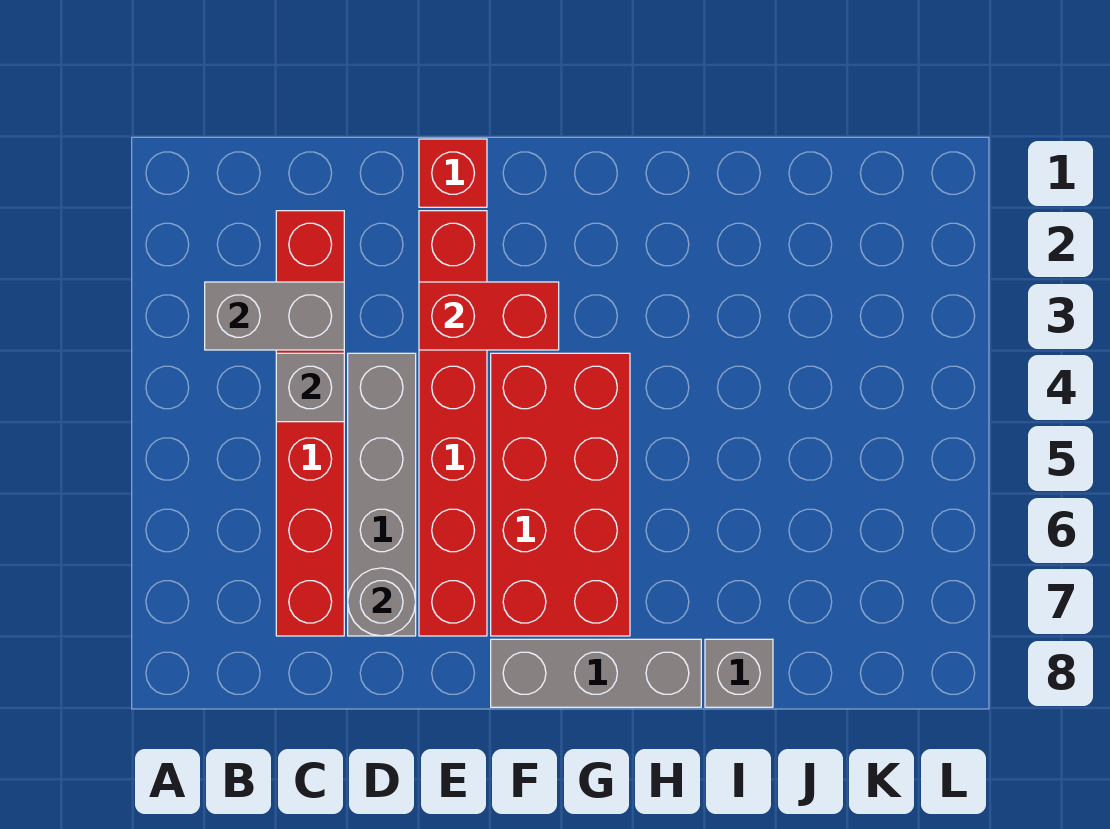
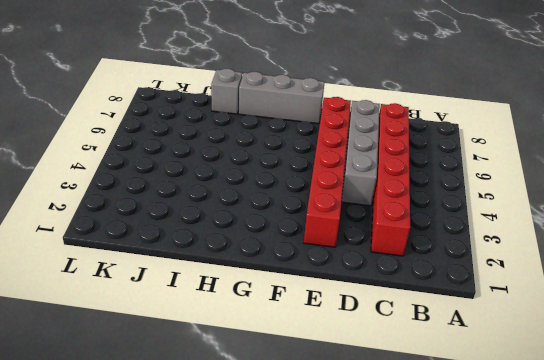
none -> red brick E1 level 1
none -> red brick F4:G7 level 1

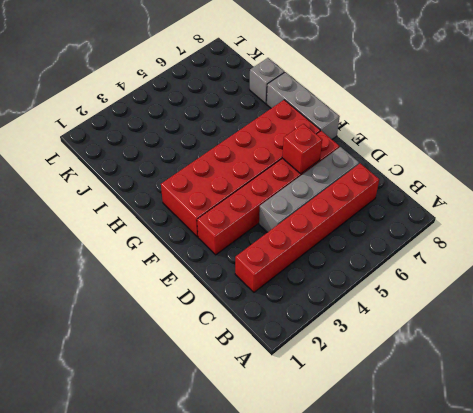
red brick E6 level 2 -> red brick E1 level 1
red brick F2:G7 level 1 -> red brick F4:G7 level 1
none -> grey brick B3:C3 level 2
none -> grey brick C4 level 2

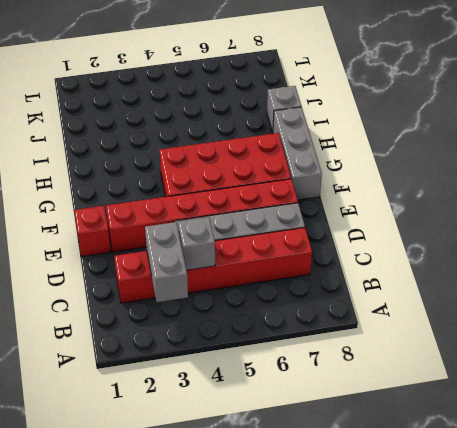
none -> grey round brick D7 level 2
none -> red brick E3:F3 level 2

